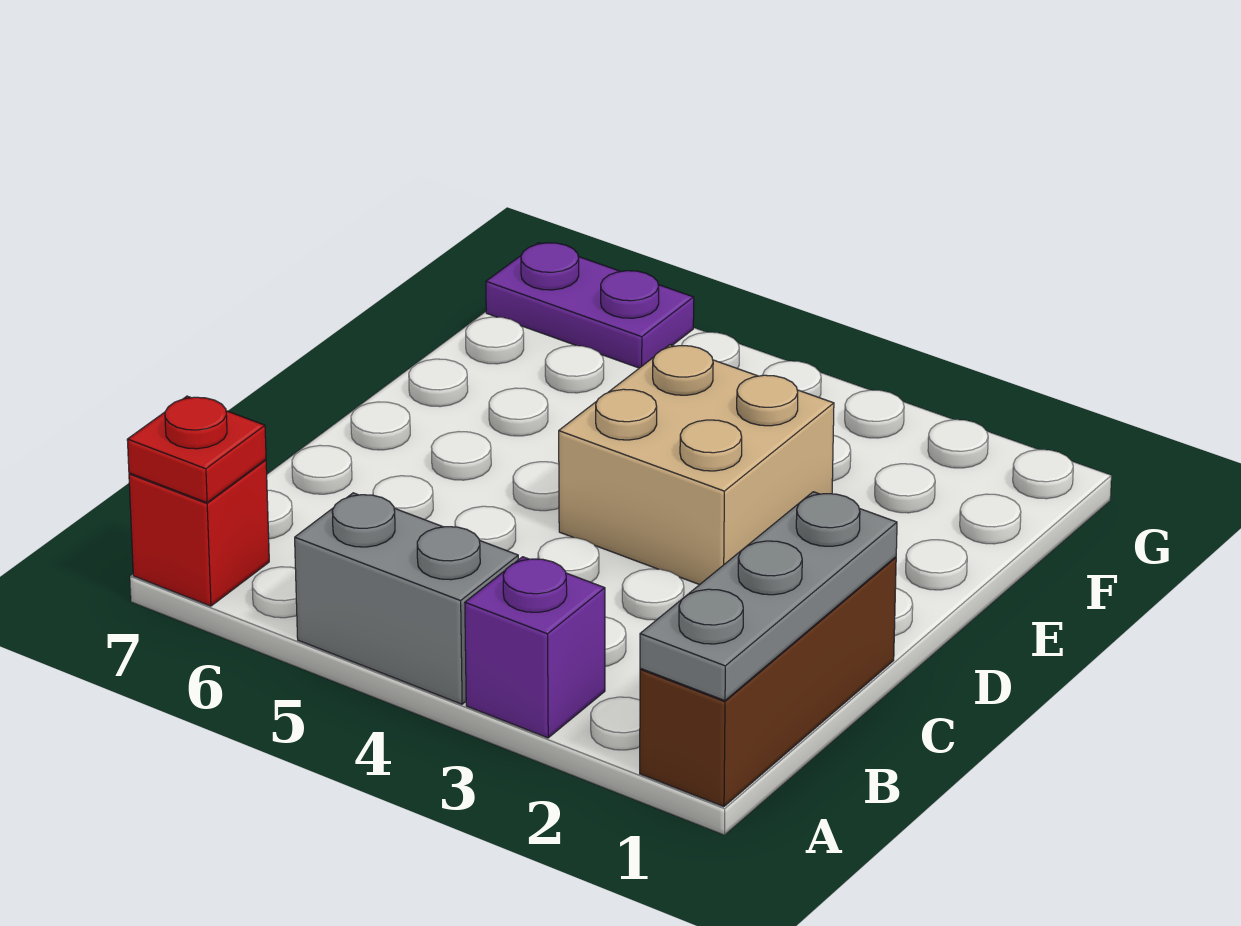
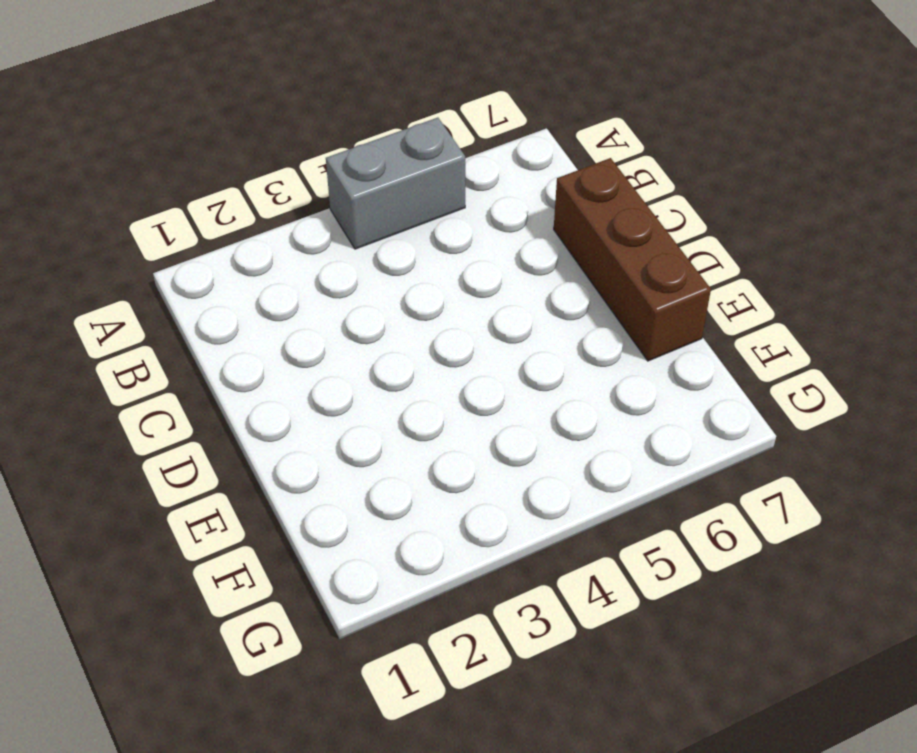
brown brick C7:E7 level 1 -> brown brick A1:C1 level 1
none -> purple brick A3 level 1
none -> red brick A7 level 1

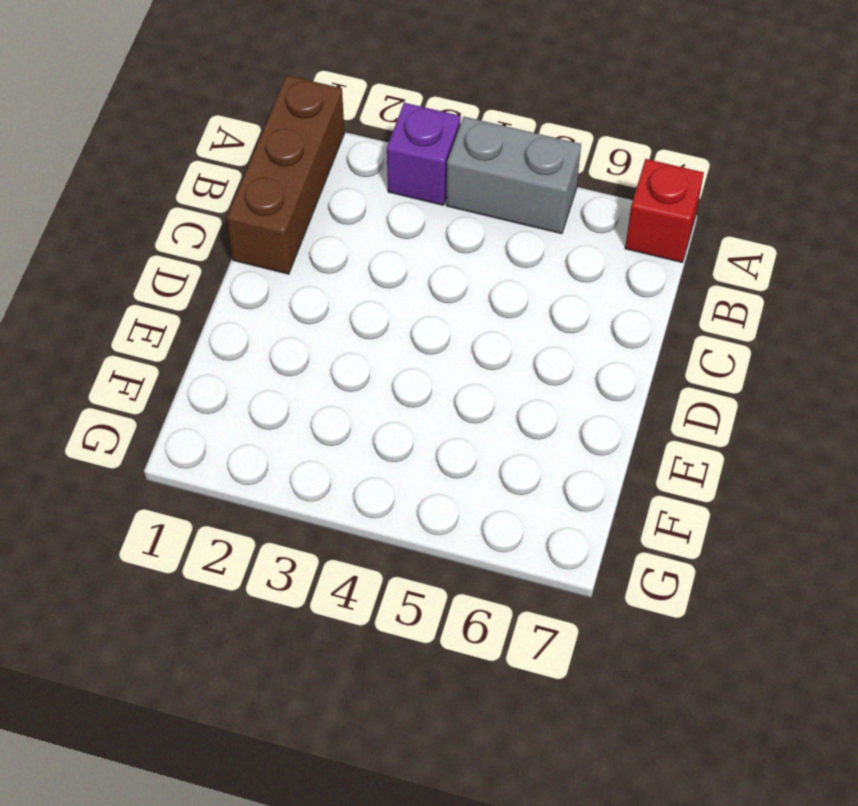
none -> tan brick D3:E4 level 1
none -> purple plate G6:G7 level 1

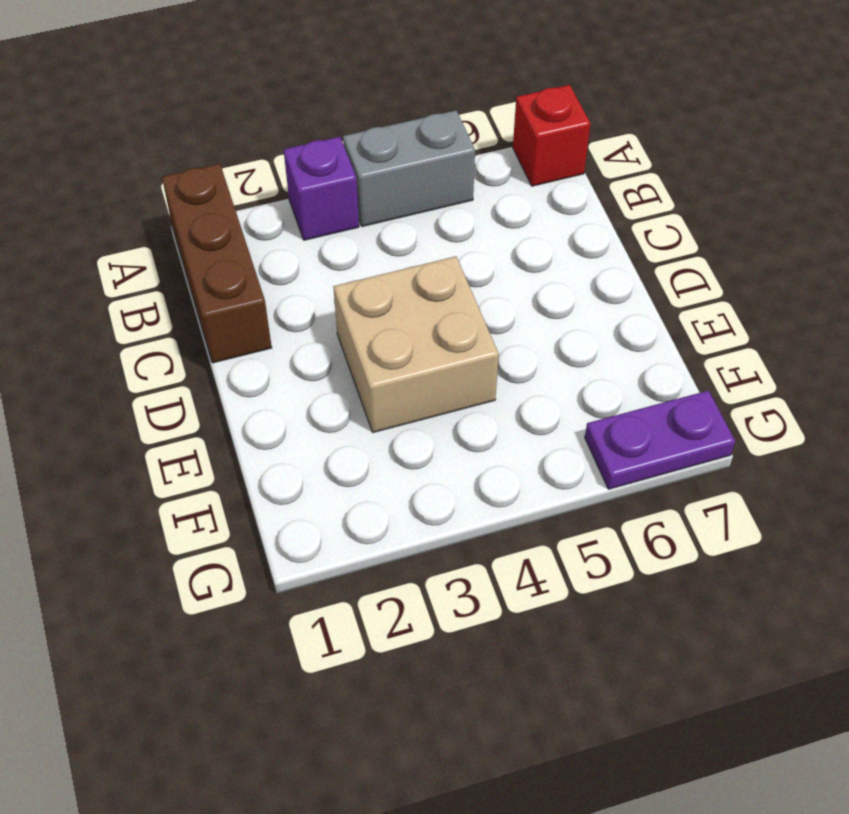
none -> grey plate A1:C1 level 2
none -> red plate A7 level 2

